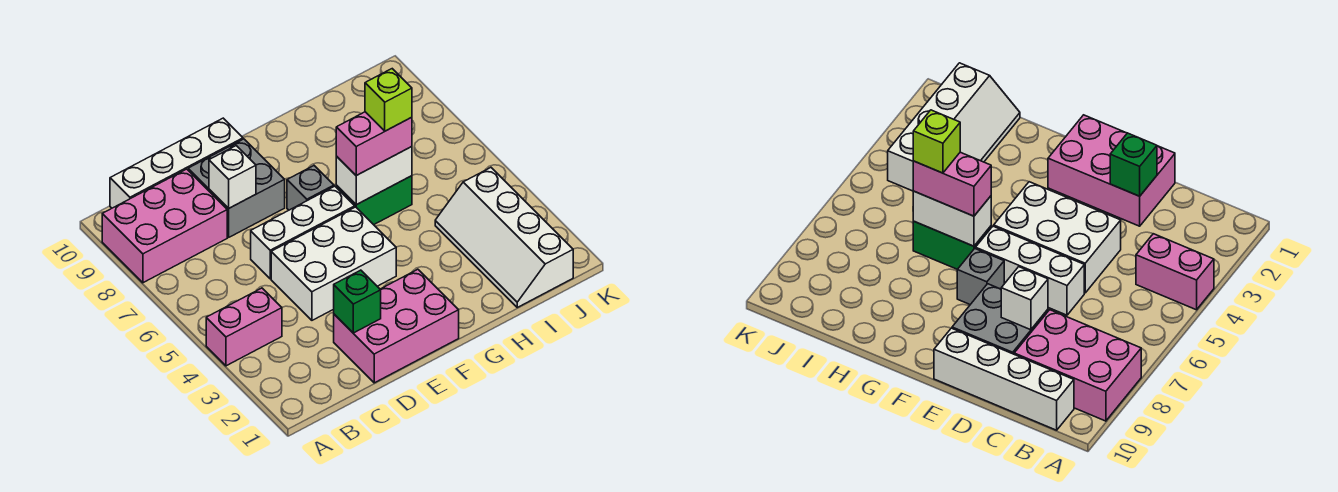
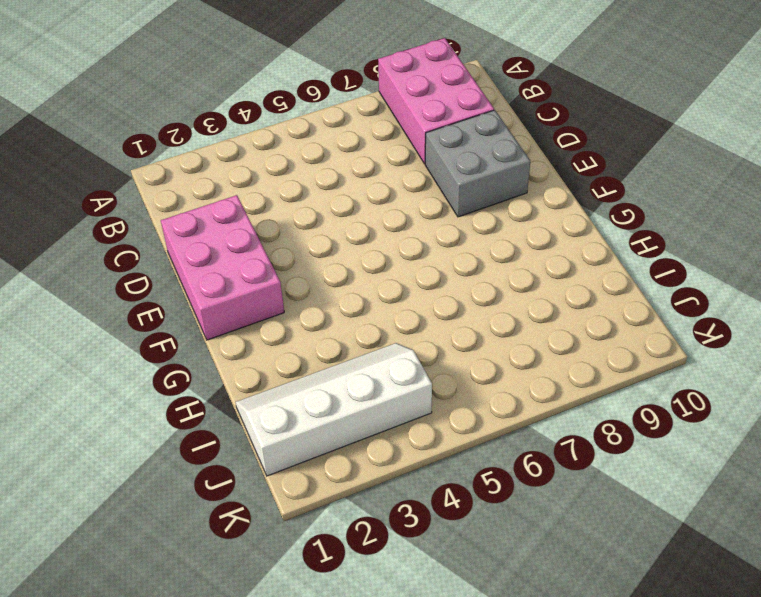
none -> pink brick A4:B4 level 1
none -> white brick B10:E10 level 1
none -> white brick D4:F5 level 1

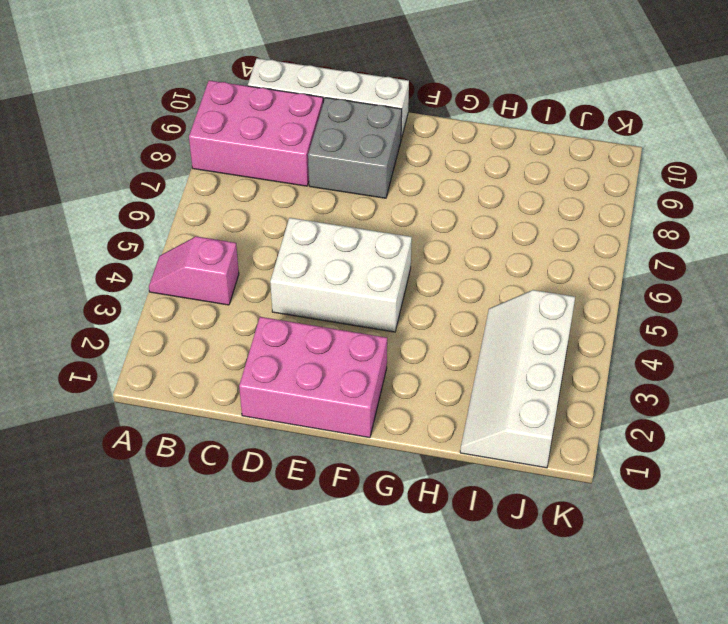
pink slope A4:B4 level 1 top B -> pink brick A4:B4 level 1
none -> white brick D6:F6 level 1
none -> grey brick F7 level 1
none -> green brick G6:H6 level 1

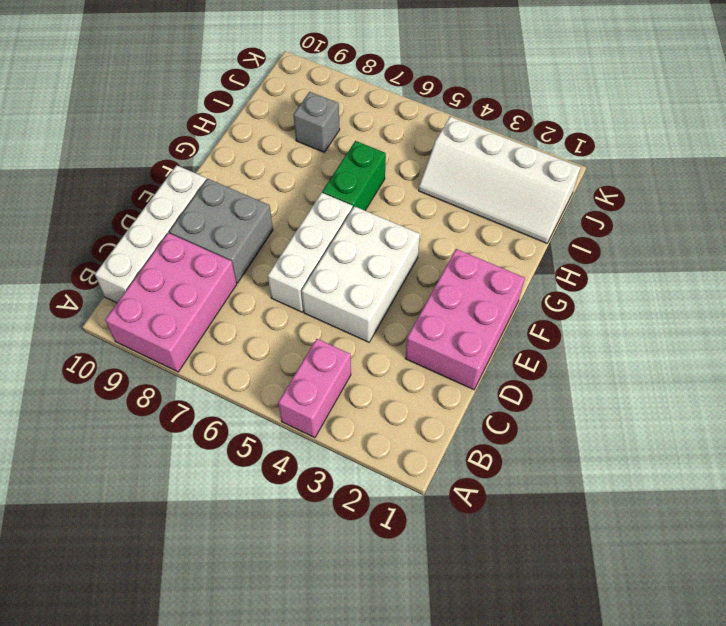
grey brick I8 level 1 -> grey brick F7 level 1
none -> green brick D2 level 2
none -> white brick D8 level 2
none -> white brick G6:H6 level 2

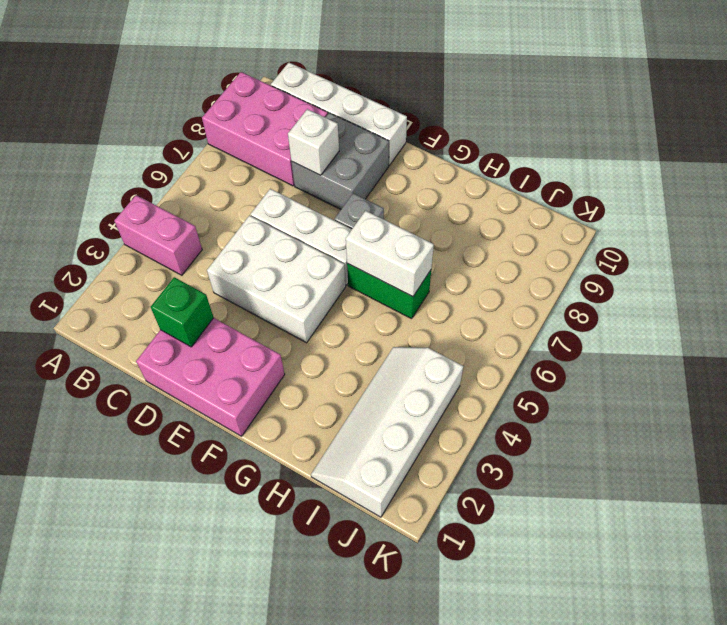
none -> pink brick G6:H6 level 3
none -> lime brick H6 level 4

